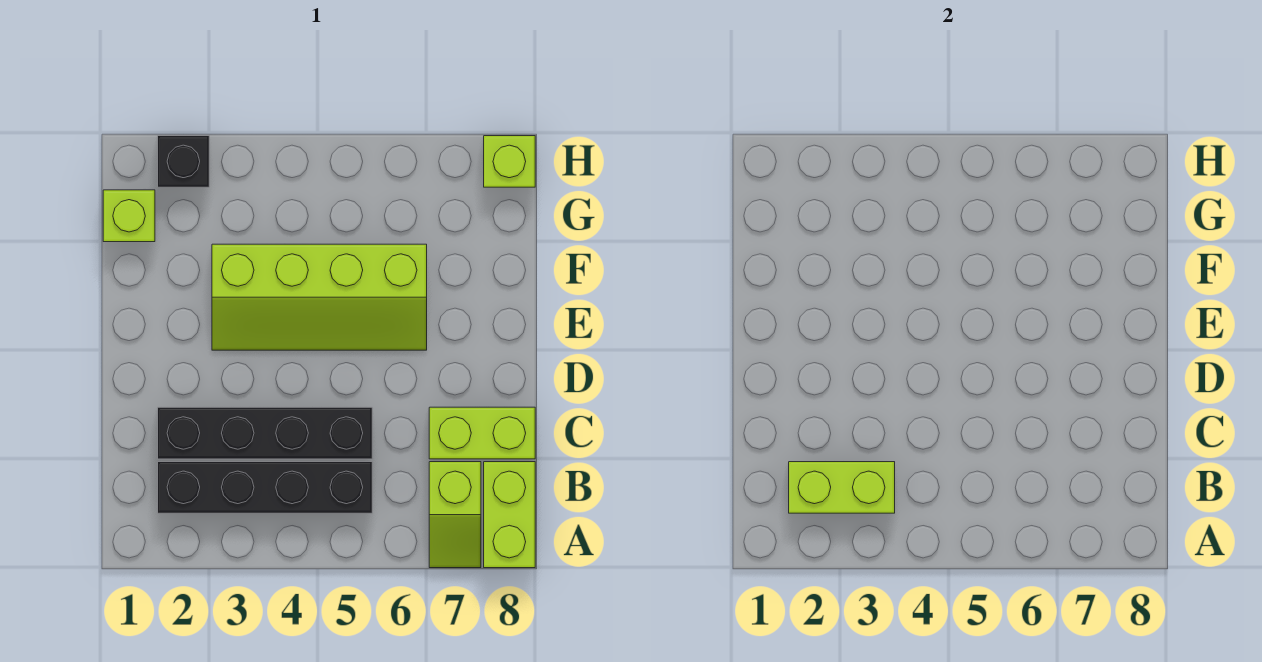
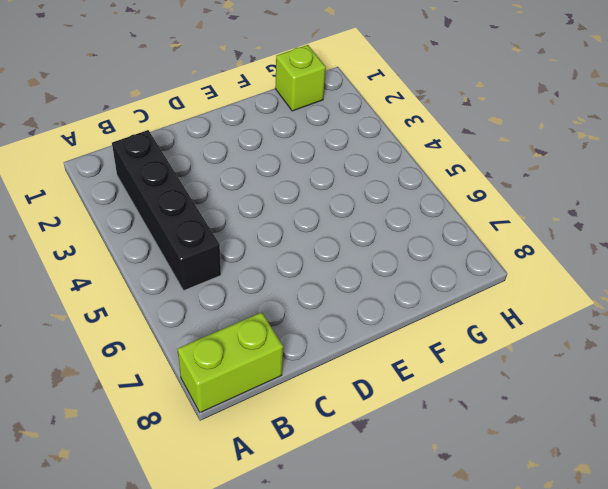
none -> lime slope A7:B7 level 1 top B
none -> black brick C2:C5 level 1

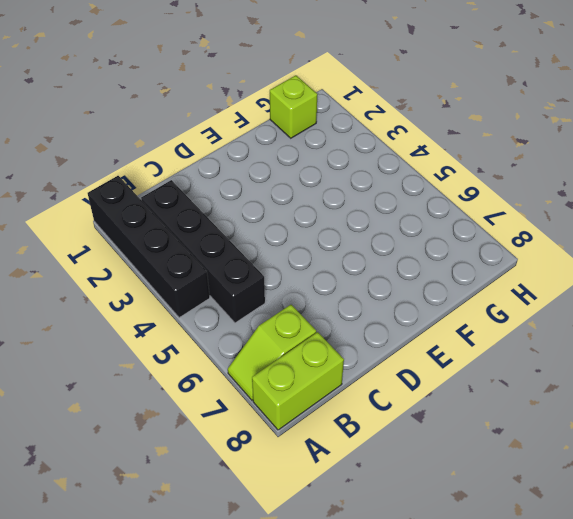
black brick A1:A4 level 1 -> black brick C2:C5 level 1
none -> lime brick C7:C8 level 1
none -> lime slope E3:F6 level 1 top F

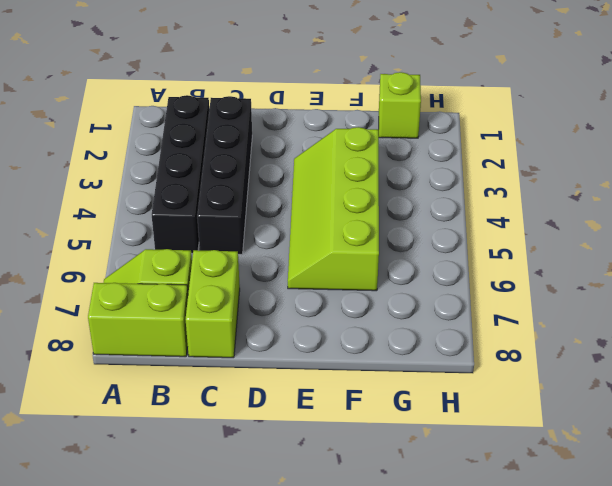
none -> black brick H2 level 1
none -> lime brick H8 level 1

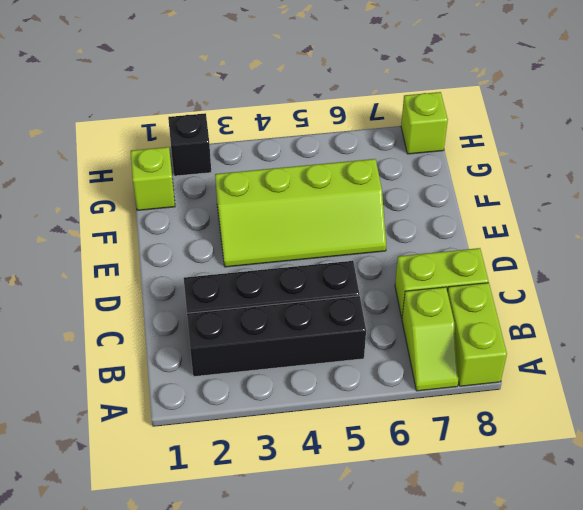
none -> lime brick B2:B3 level 2

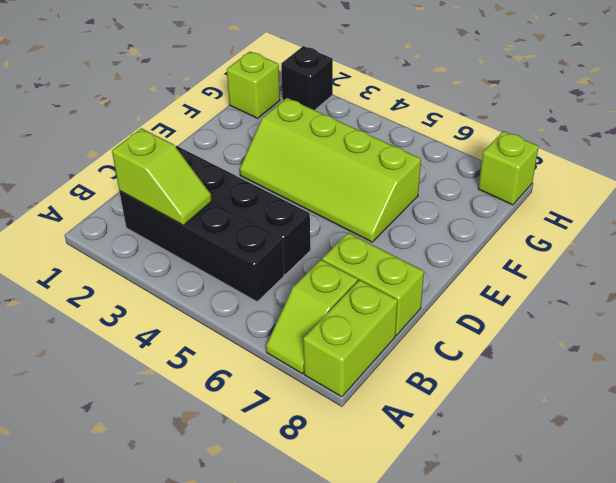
lime slope B2:B3 level 2 top 2 -> lime brick B2:B3 level 2

